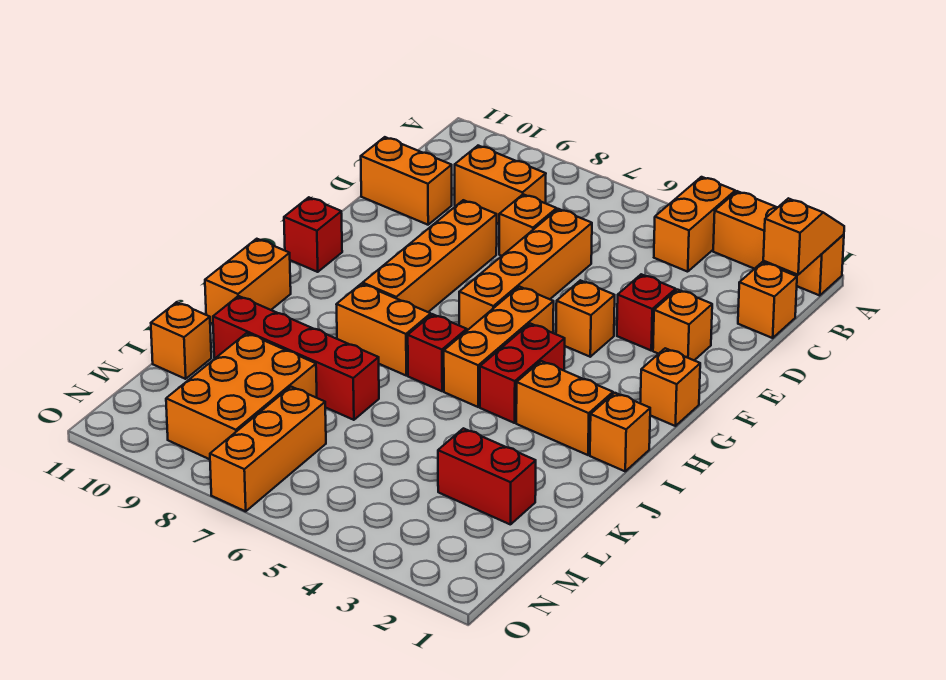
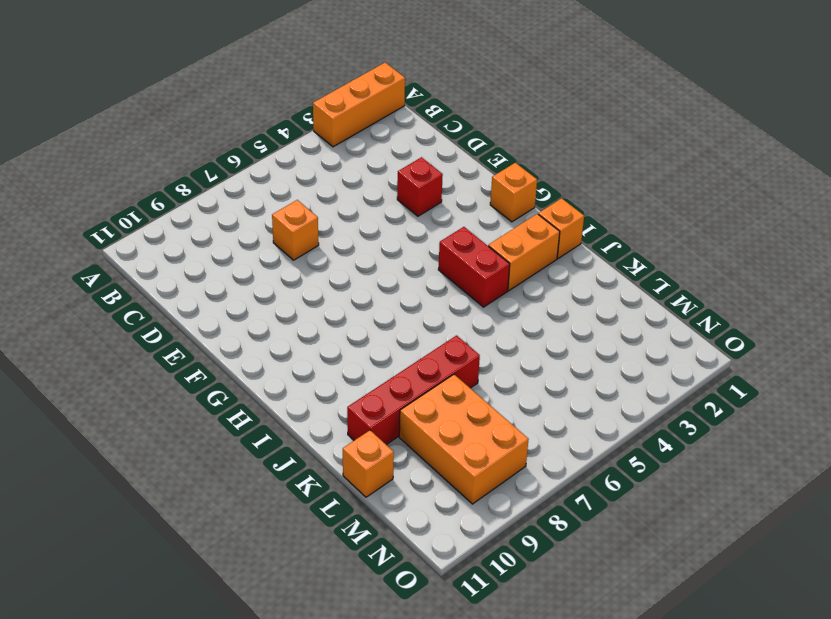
none -> orange brick A4:B4 level 1
none -> orange brick C1 level 1
none -> orange brick C8:C9 level 1

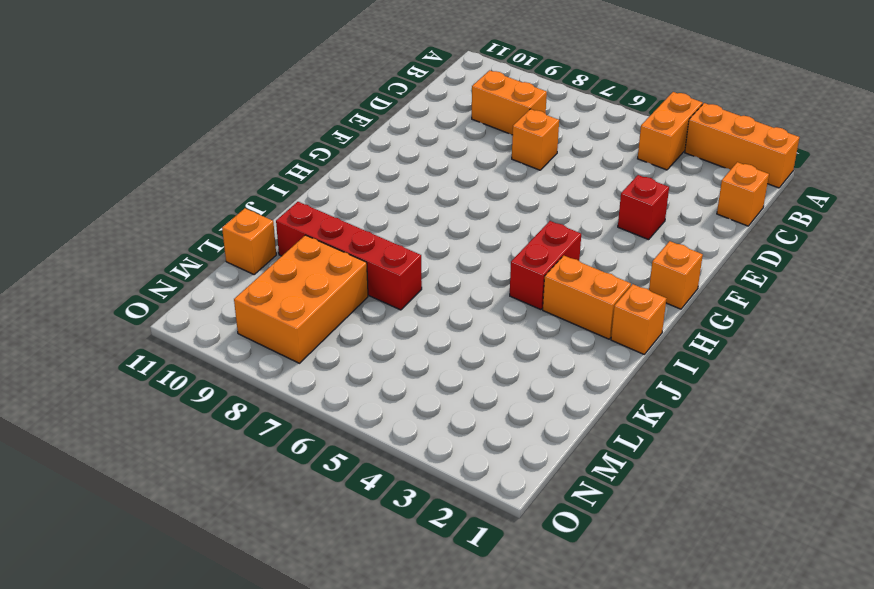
none -> orange brick D6:G6 level 1
none -> orange brick D10:D11 level 1
none -> orange brick E2 level 1

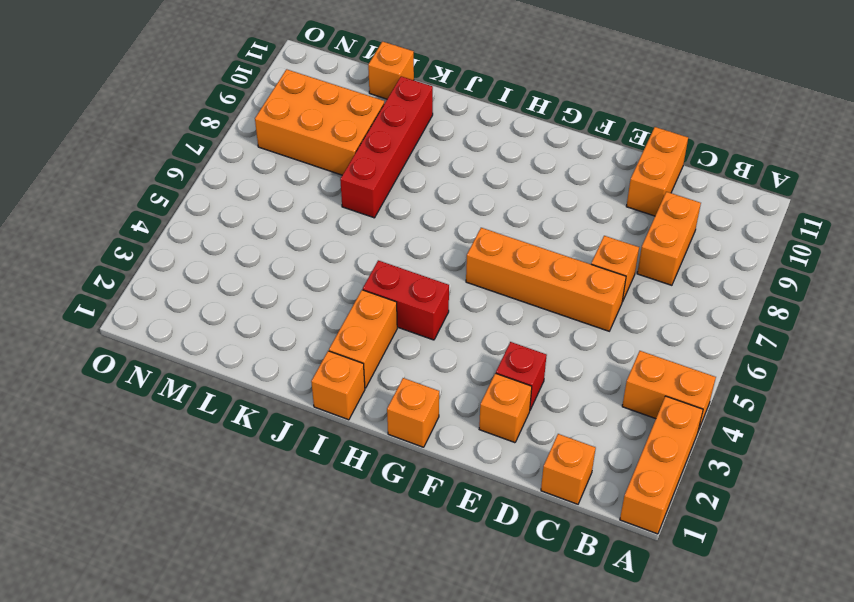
none -> orange brick E8:H8 level 1
none -> orange brick F4 level 1
none -> orange brick G5:I5 level 1

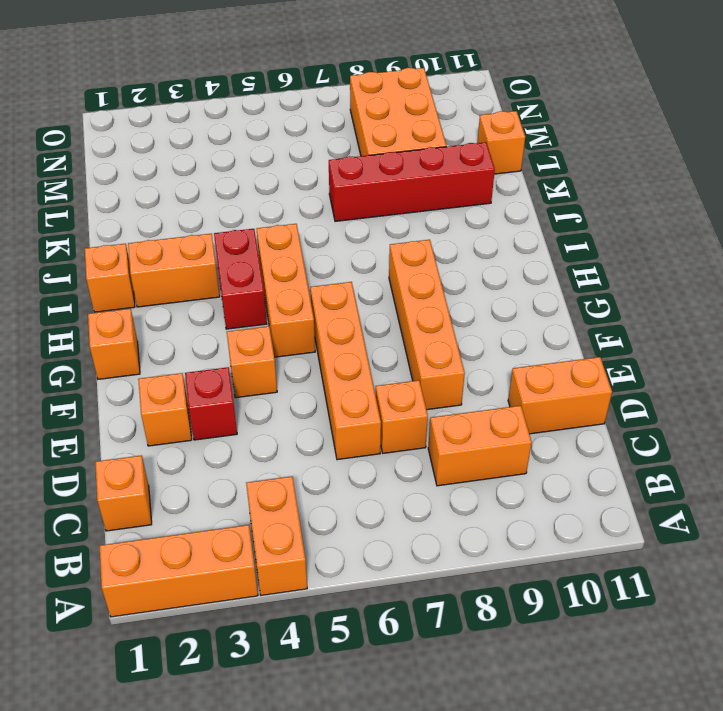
none -> red brick G11 level 1
none -> red brick I6 level 1
none -> orange brick I7:I8 level 1

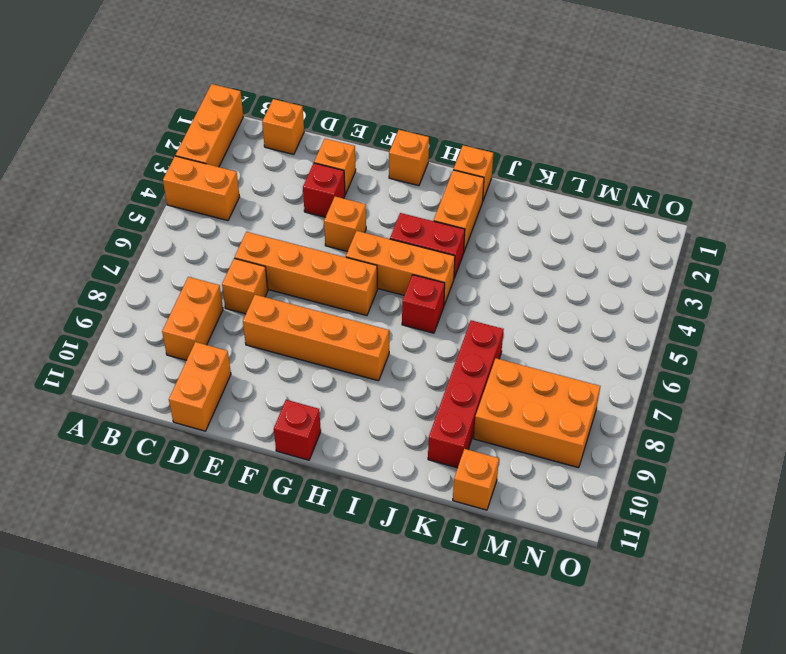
none -> orange brick I7:I8 level 1
none -> orange brick I11:J11 level 1
none -> red brick L2:L3 level 1

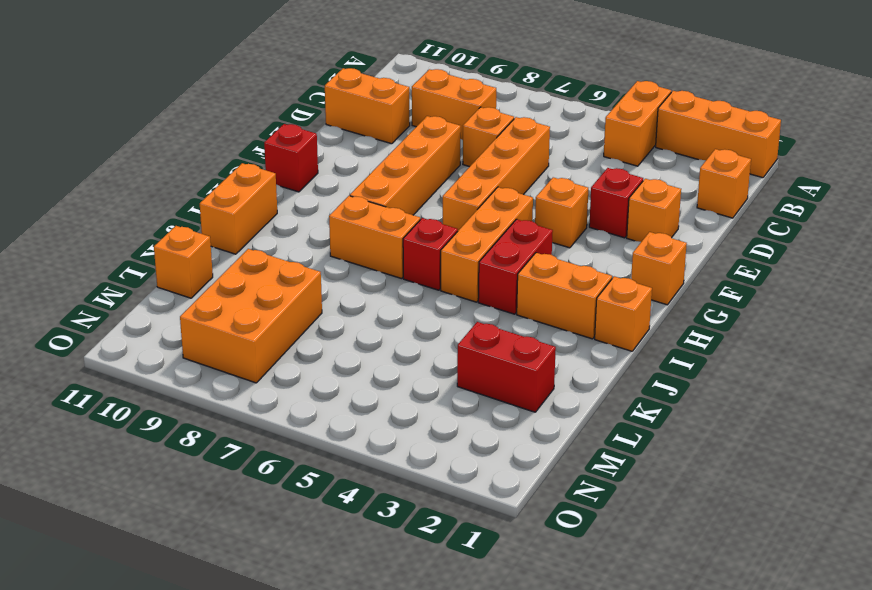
none -> red brick K7:K10 level 1
none -> orange brick M7:O7 level 1
none -> orange slope A1:B1 level 2 top B

